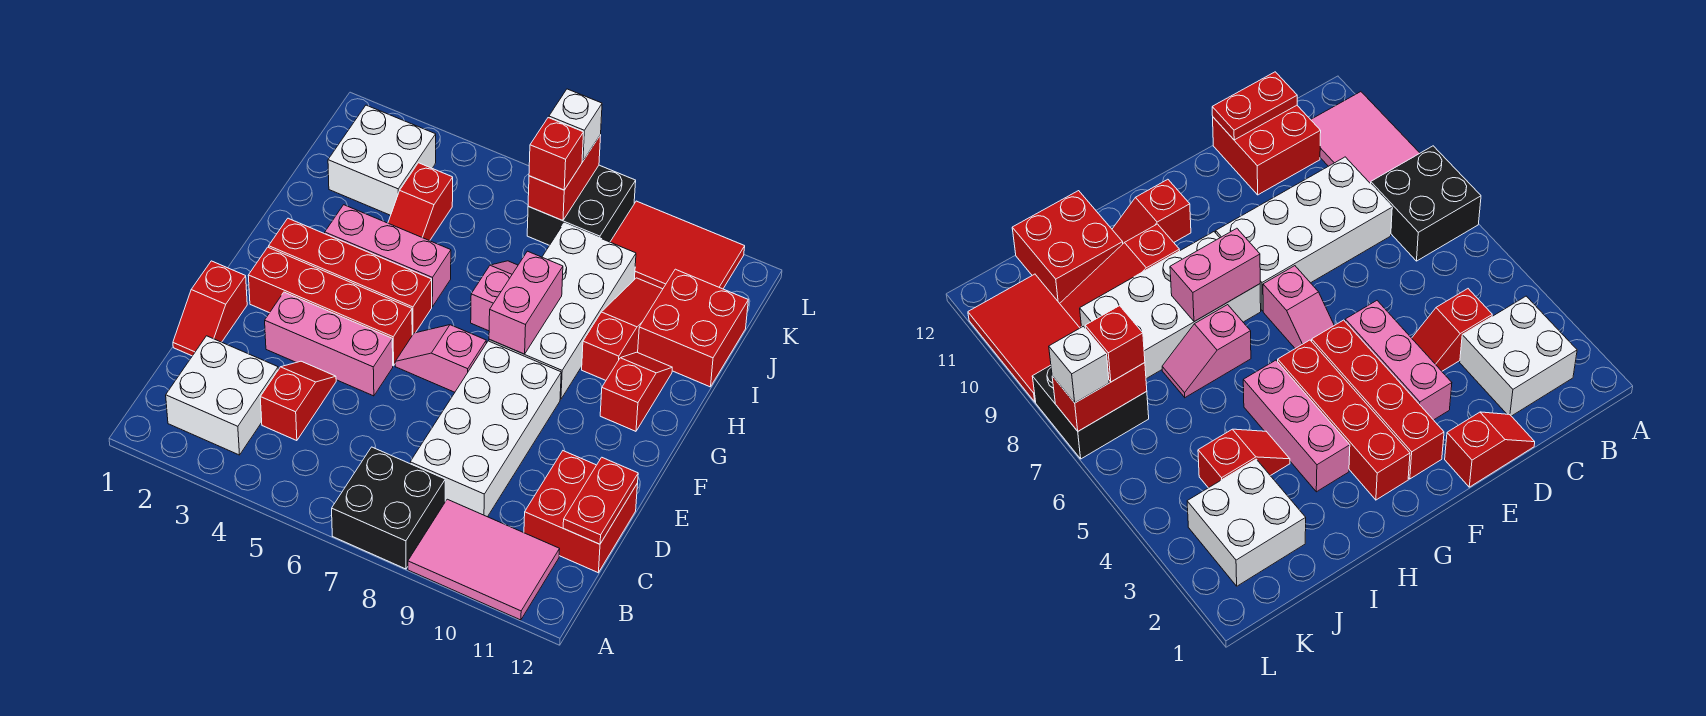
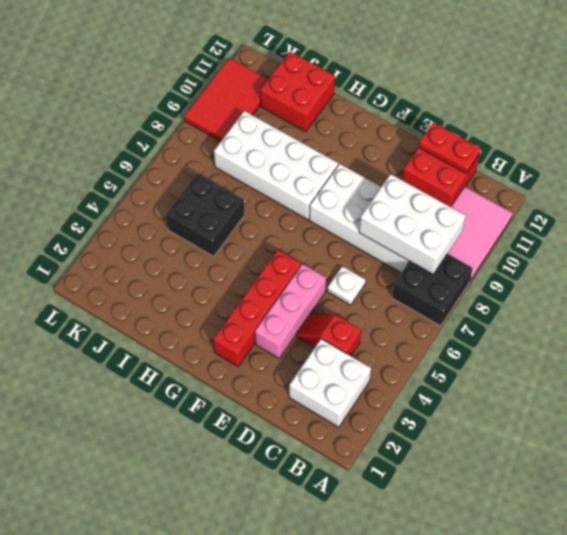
white brick B8:D9 level 2 -> none
white plate D6 level 1 -> none
black brick I5:J6 level 1 -> black brick K7:L8 level 1
none -> red slope D1:E1 level 1 top E
none -> pink slope F6:F7 level 1 top 7
none -> red brick G2:G5 level 1

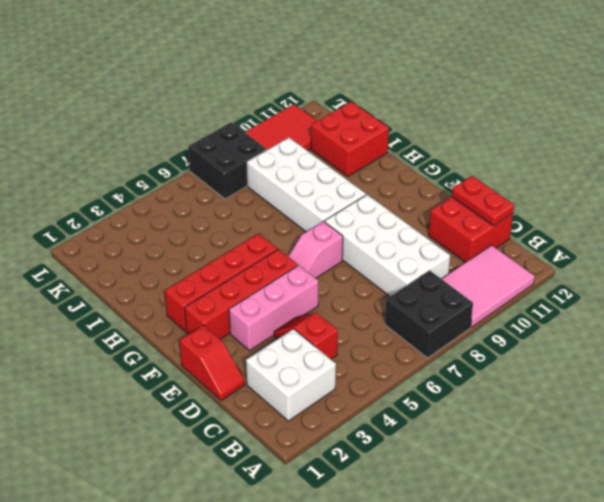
none -> red slope G11:H11 level 1 top G
none -> pink brick H3:H5 level 1
none -> pink slope H7:I7 level 1 top H

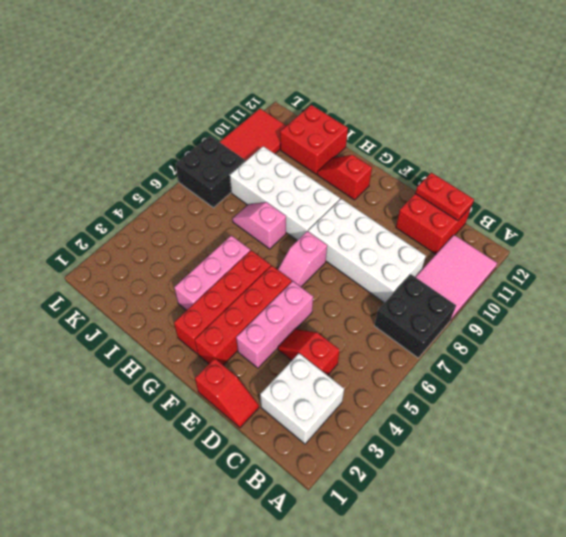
none -> red slope H10:J10 level 1 top H
none -> red slope I4:J4 level 1 top J
none -> white brick J2:K3 level 1

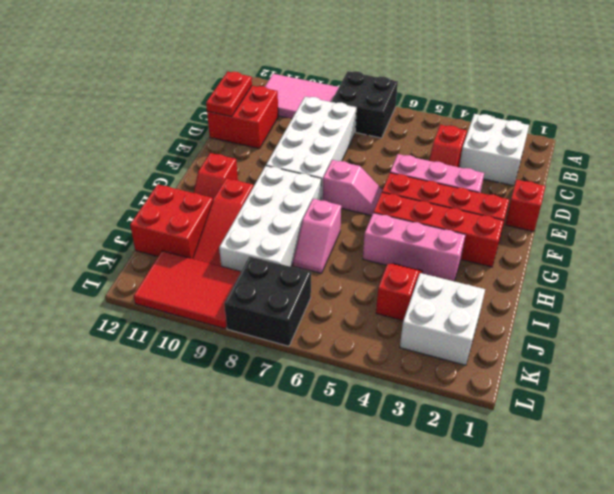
none -> pink brick G8:H8 level 2
none -> red brick K7:L7 level 2
none -> red brick K7 level 3

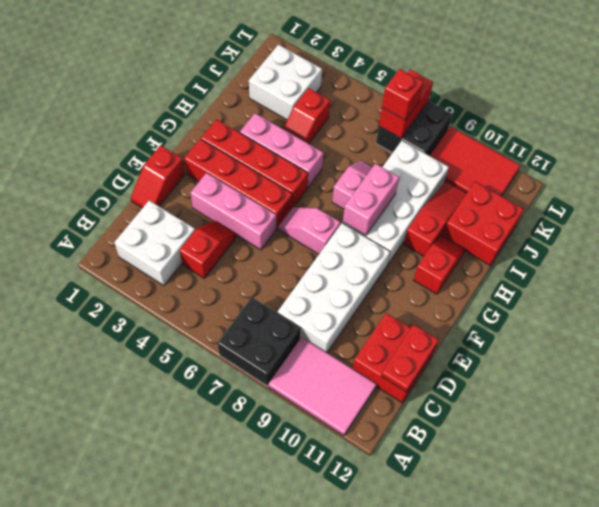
none -> white brick L7 level 3

